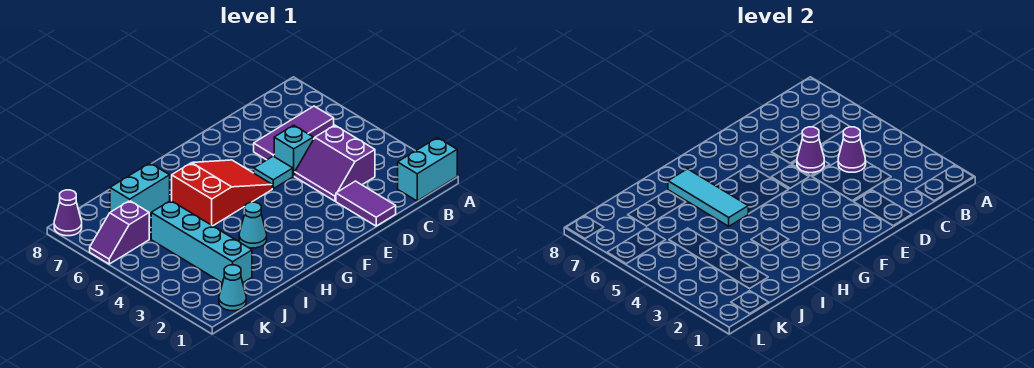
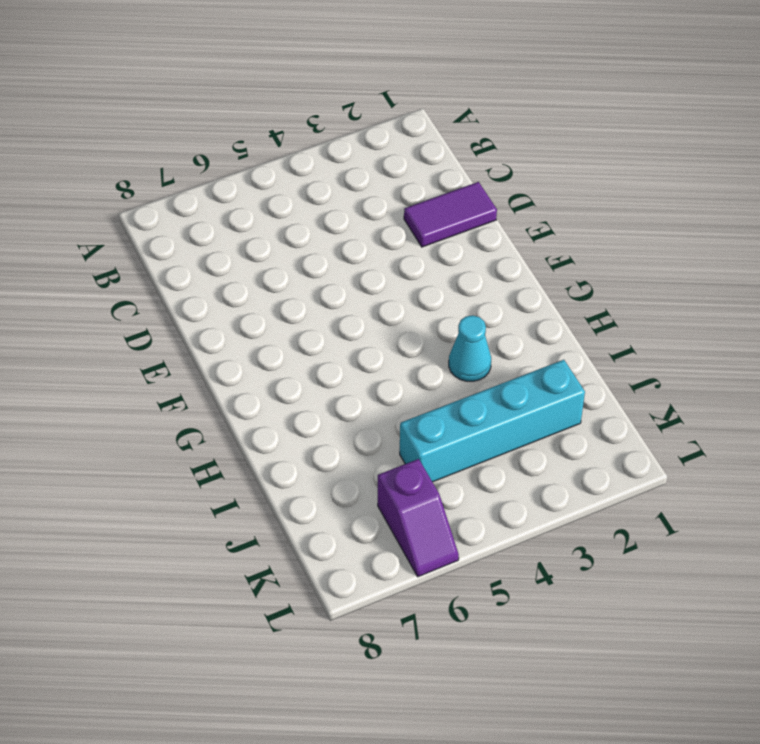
none -> cyan brick A1:B1 level 1
none -> purple tile B6:D6 level 1
none -> purple slope C3:D4 level 1 top C

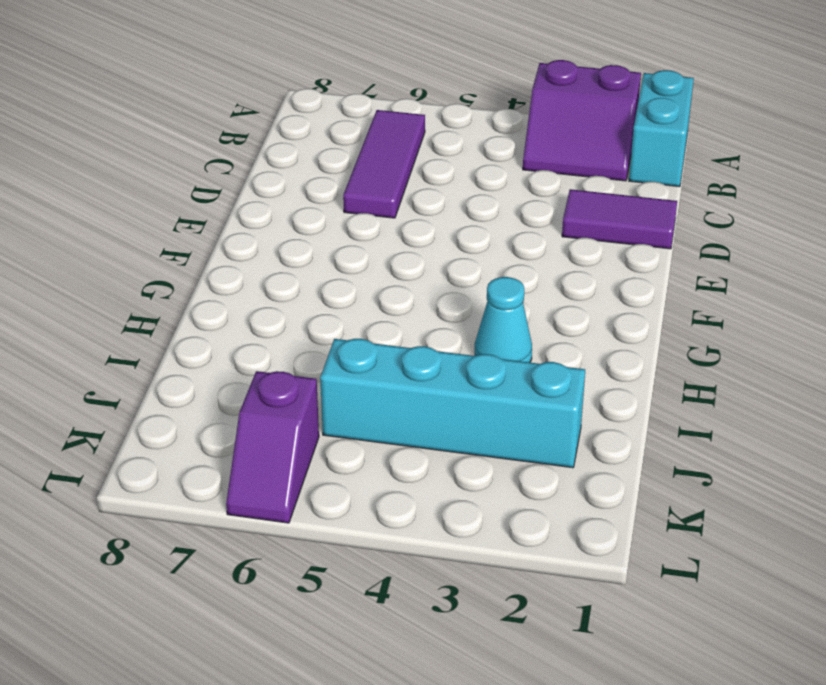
purple slope A2:B3 level 1 top A -> purple slope C3:D4 level 1 top C
none -> cyan brick D5 level 1
none -> cyan tile E5 level 1
none -> red slope F5:H6 level 1 top H

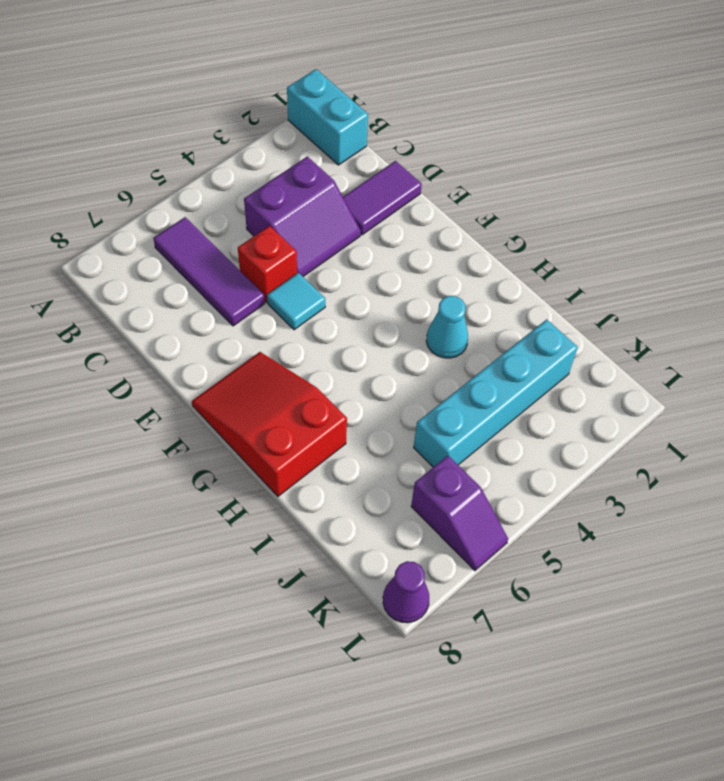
red brick D5 level 1 -> cyan brick D5 level 1
red slope F7:H8 level 1 top H -> red slope F5:H6 level 1 top H
none -> cyan brick I7:J7 level 1
none -> cyan cone K1 level 1
none -> purple cone C4 level 2

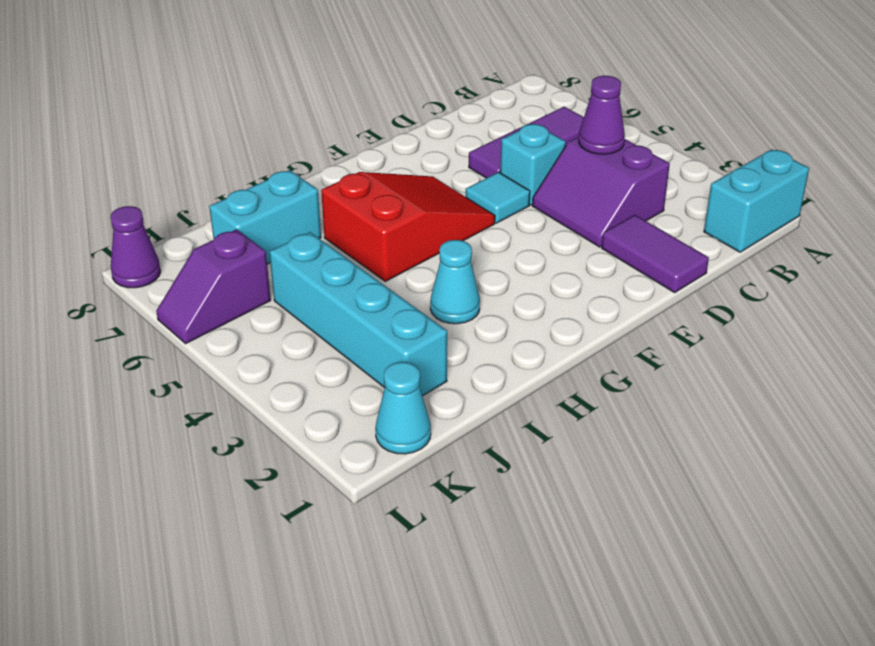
none -> purple cone D5 level 2
none -> cyan tile H5:H7 level 2

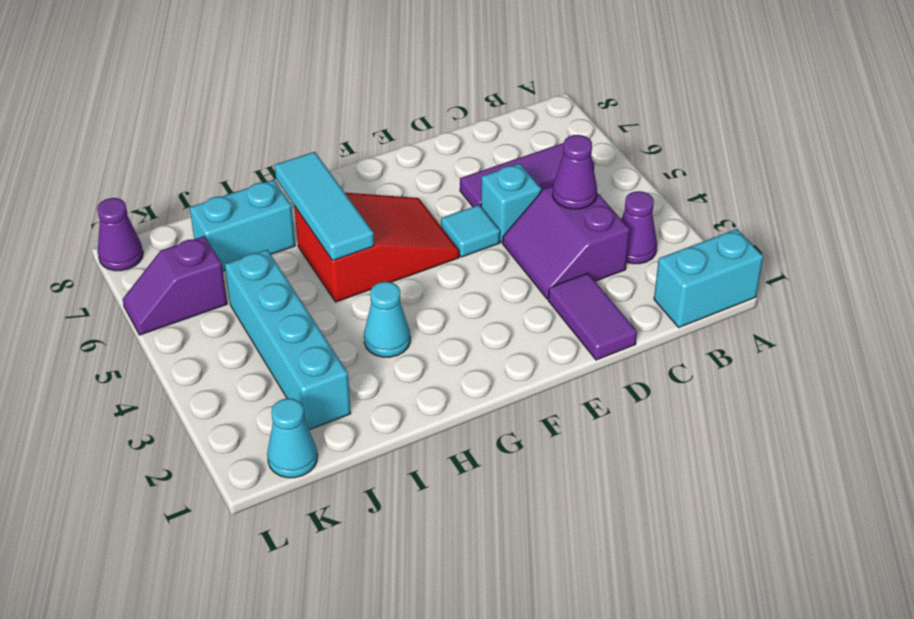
purple cone B3 level 1 -> purple cone D5 level 2

